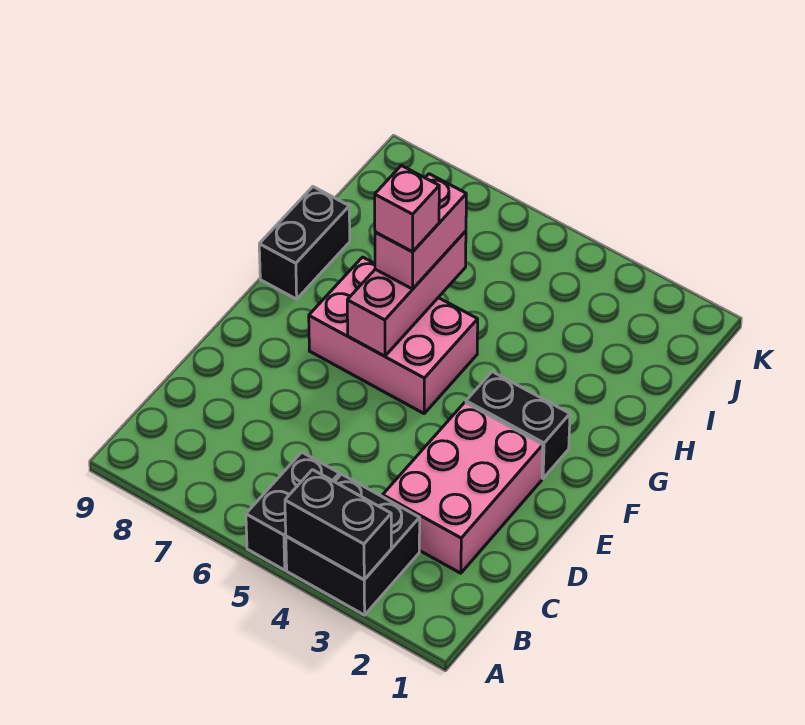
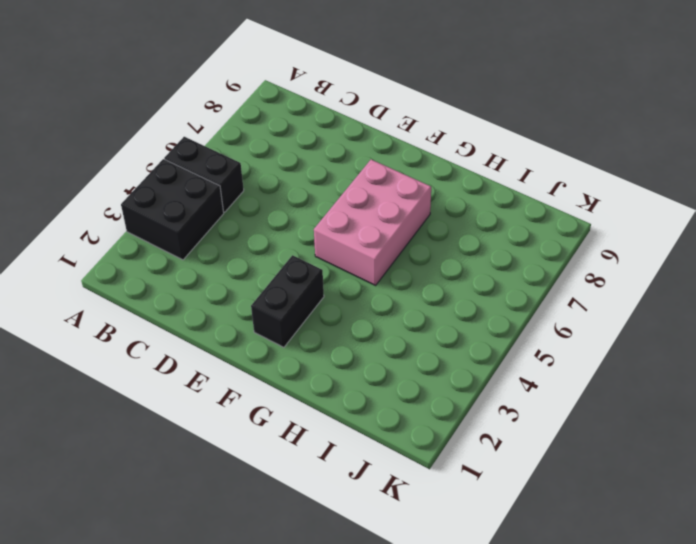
none -> pink brick C2:E3 level 1
none -> black brick G9:H9 level 1

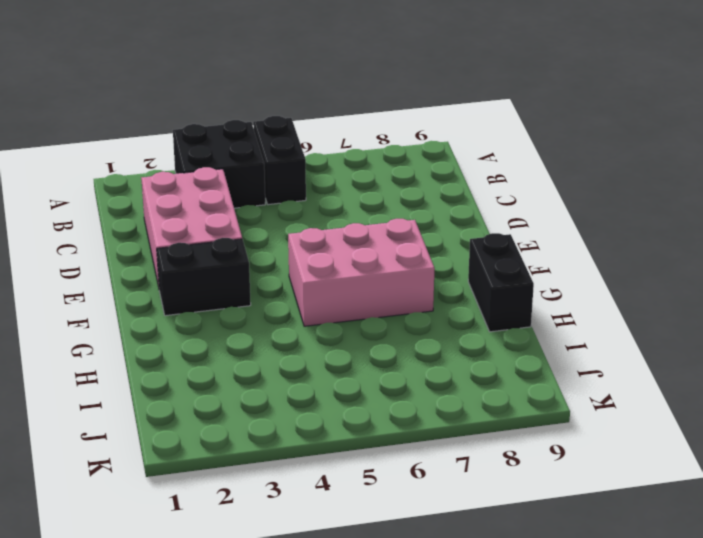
none -> black brick A3:A4 level 2
none -> pink brick F6:H6 level 2

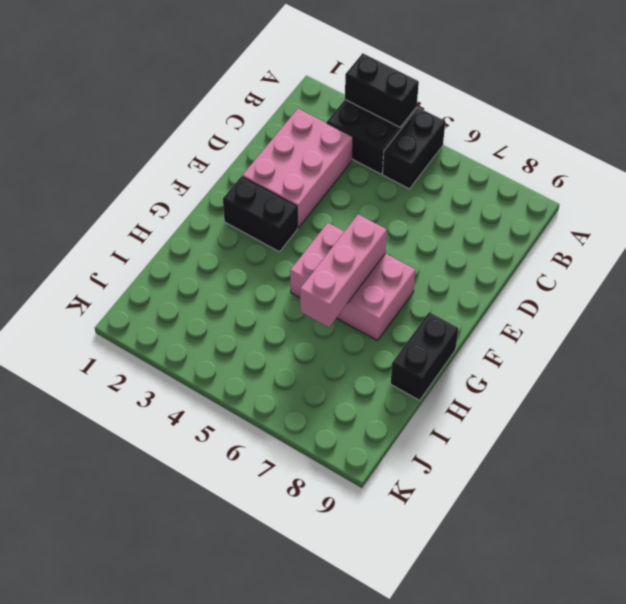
none -> pink brick G6:H6 level 3
none -> pink brick G6 level 4

